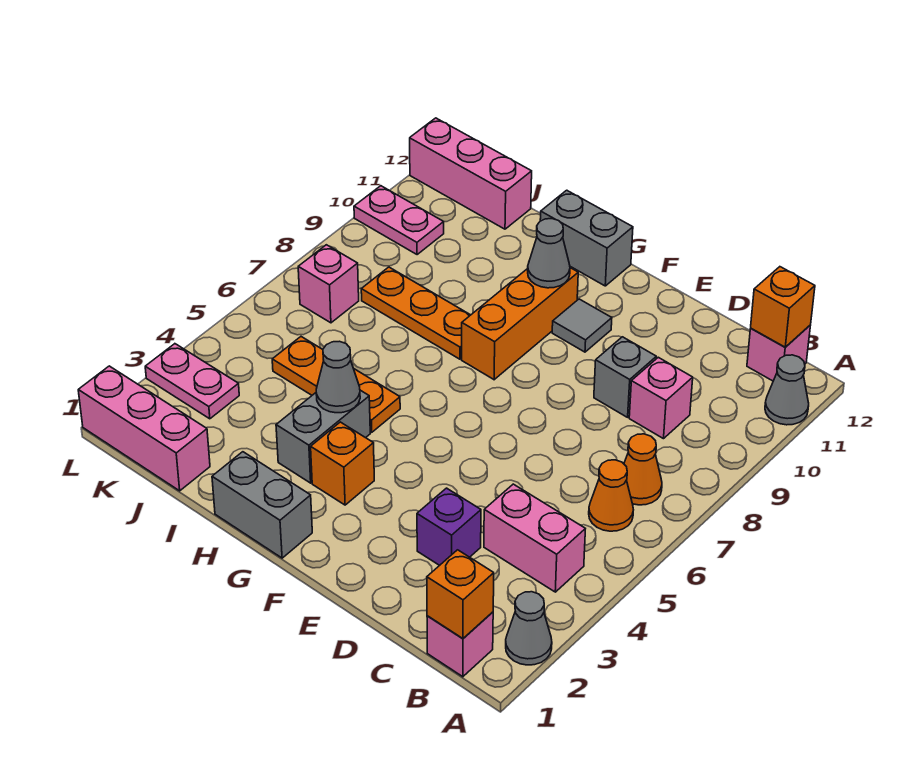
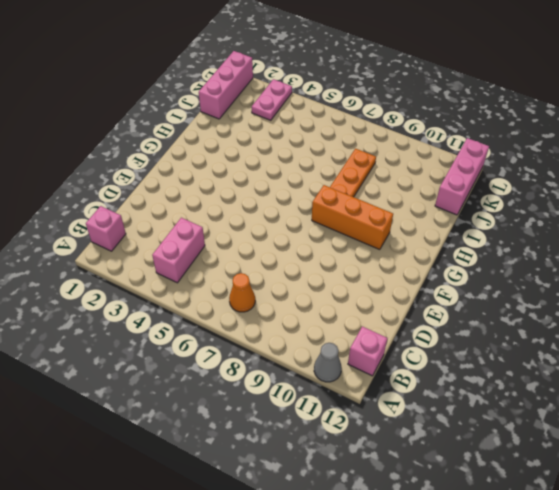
none -> grey cone A2 level 1
none -> orange cone B6 level 1
none -> pink brick C9 level 1

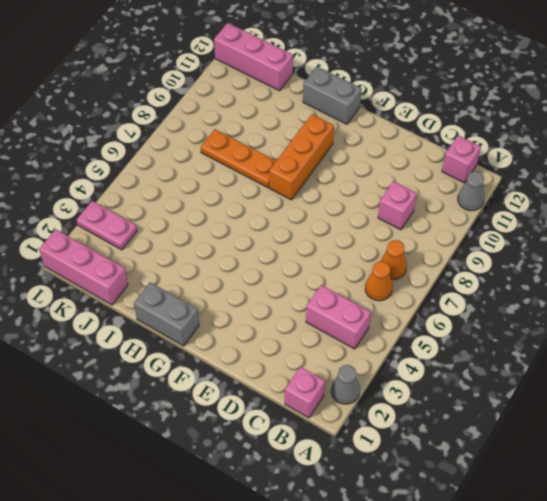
none -> purple brick D3 level 1
none -> grey brick D9 level 1
none -> grey tile F10 level 1

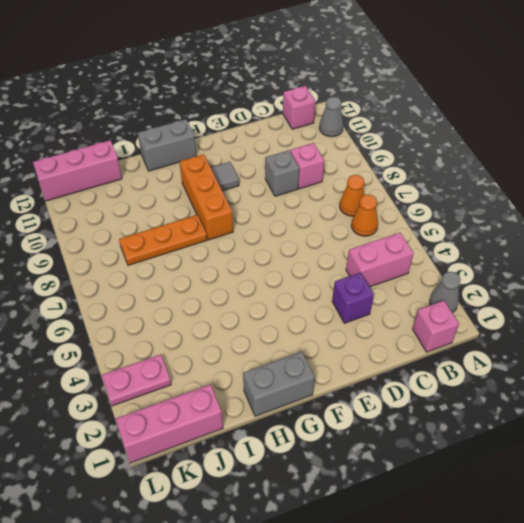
none -> orange brick G3 level 1
none -> grey brick H3:H4 level 1
none -> orange plate H5:J5 level 1

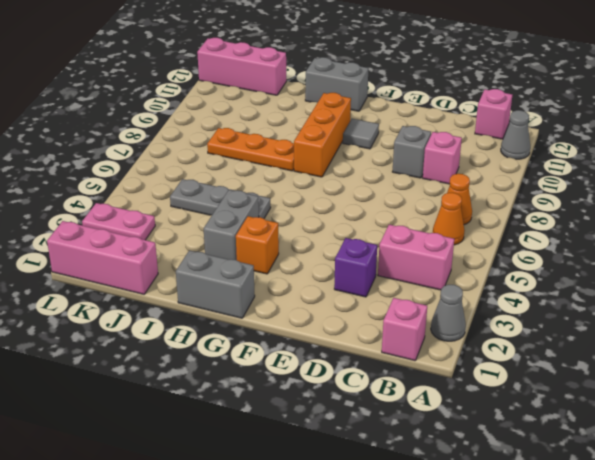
grey plate H5:J5 level 1 -> orange plate H5:J5 level 1
none -> pink brick K7 level 1
none -> pink plate K10:L10 level 1
none -> orange brick B1 level 2

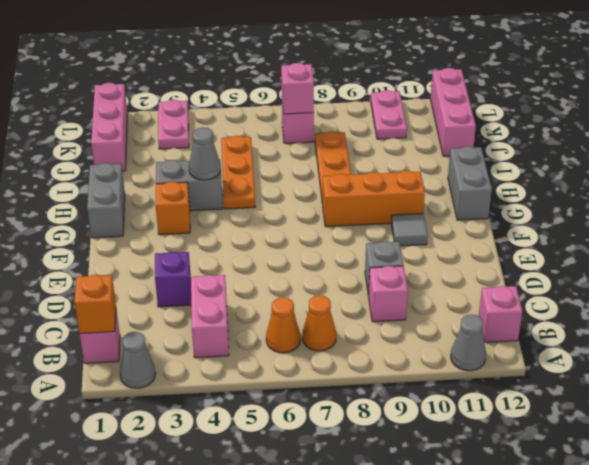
pink brick K7 level 2 -> none
none -> orange brick B12 level 2
none -> grey cone G10 level 2

